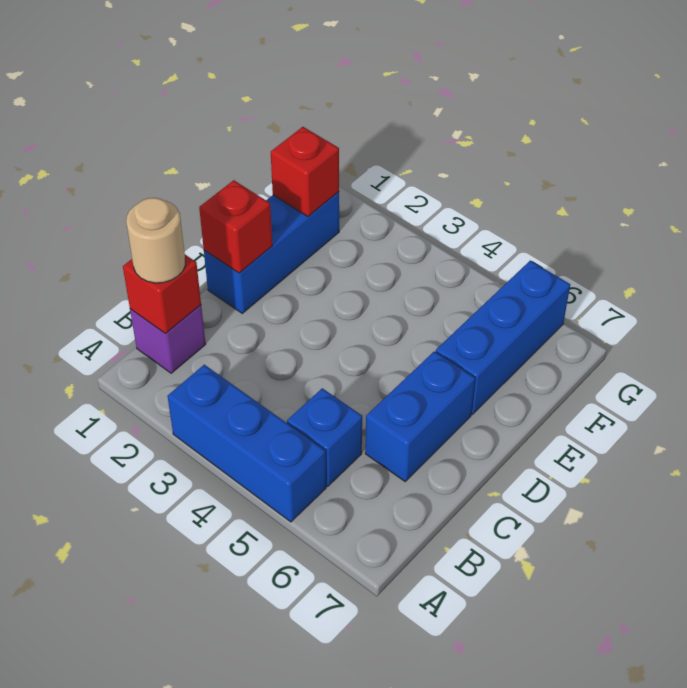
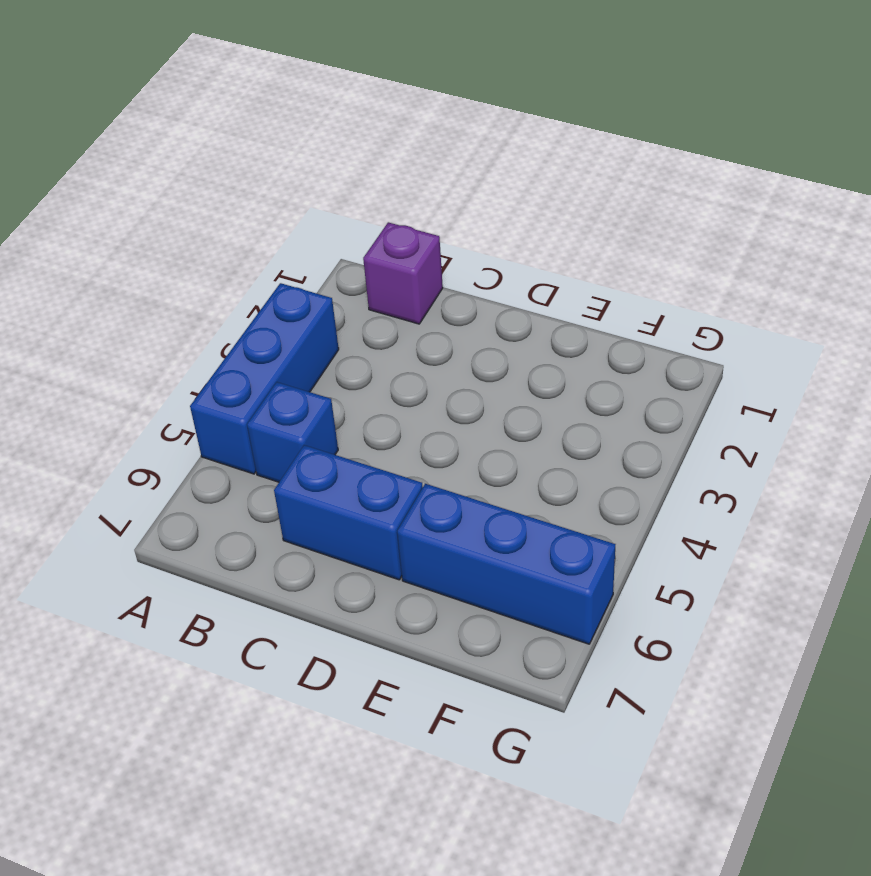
none -> blue brick D1:F1 level 1
none -> red brick B1 level 2

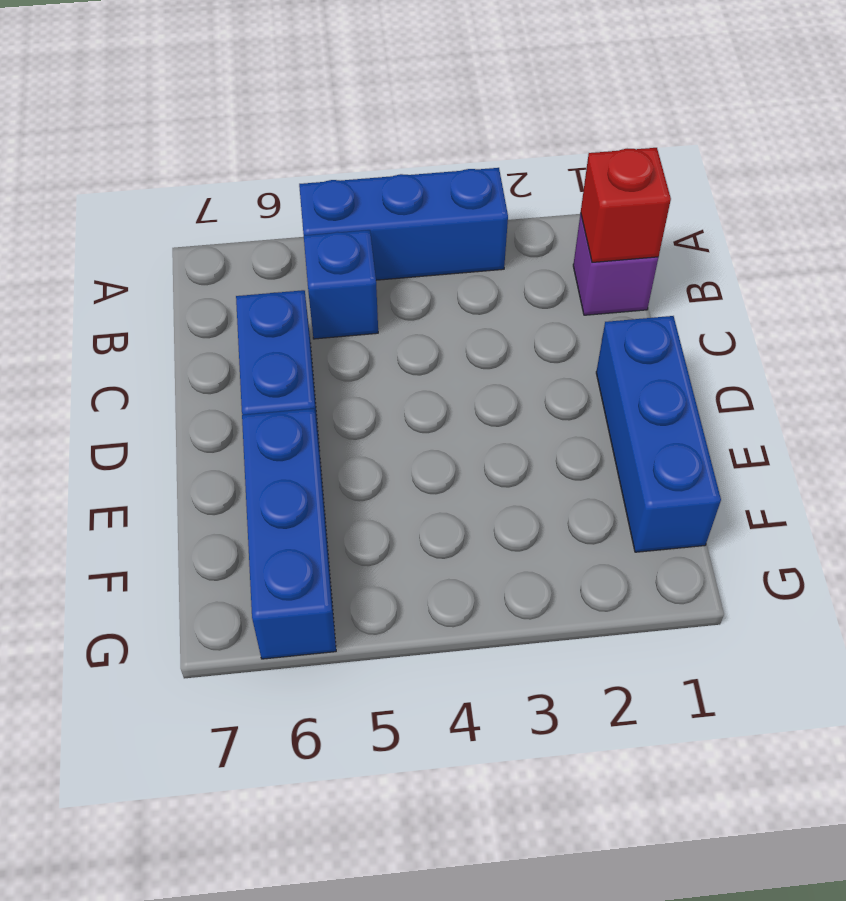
none -> red brick D1 level 2
none -> red brick F1 level 2

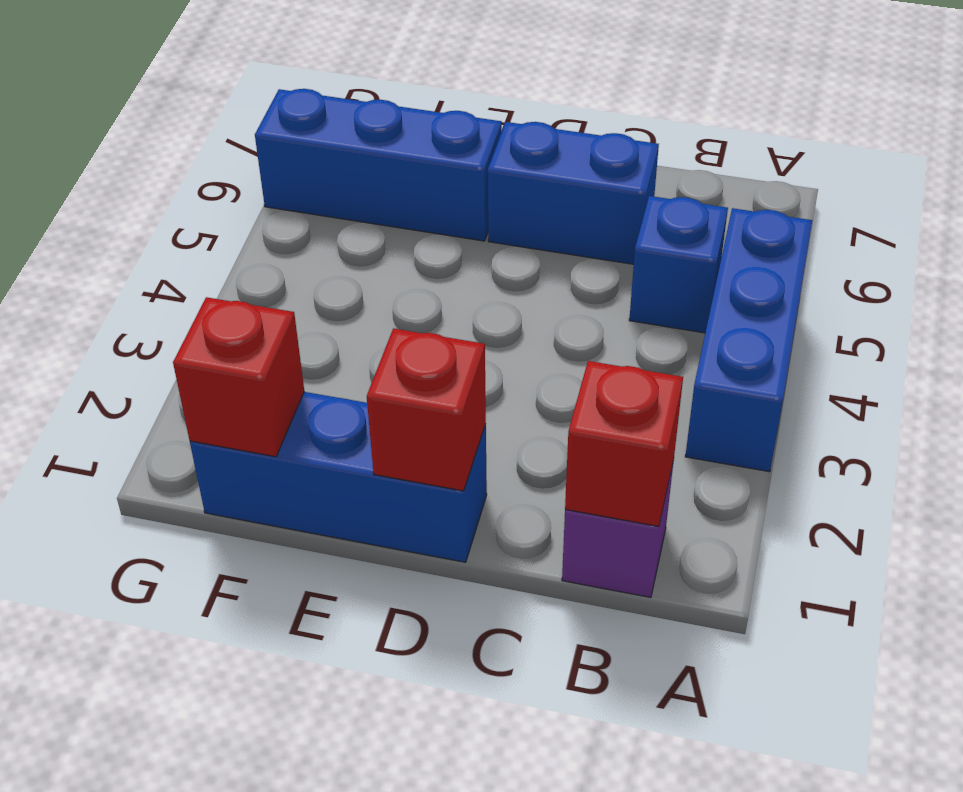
none -> tan round brick B1 level 3

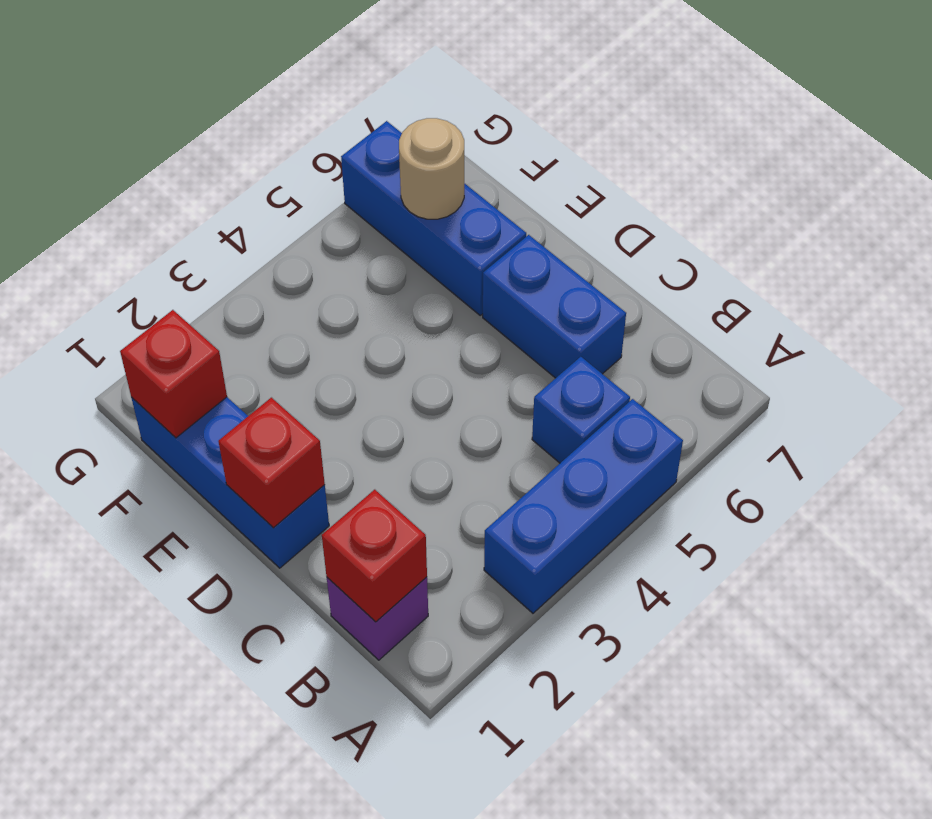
tan round brick F6 level 2 -> tan round brick B1 level 3

